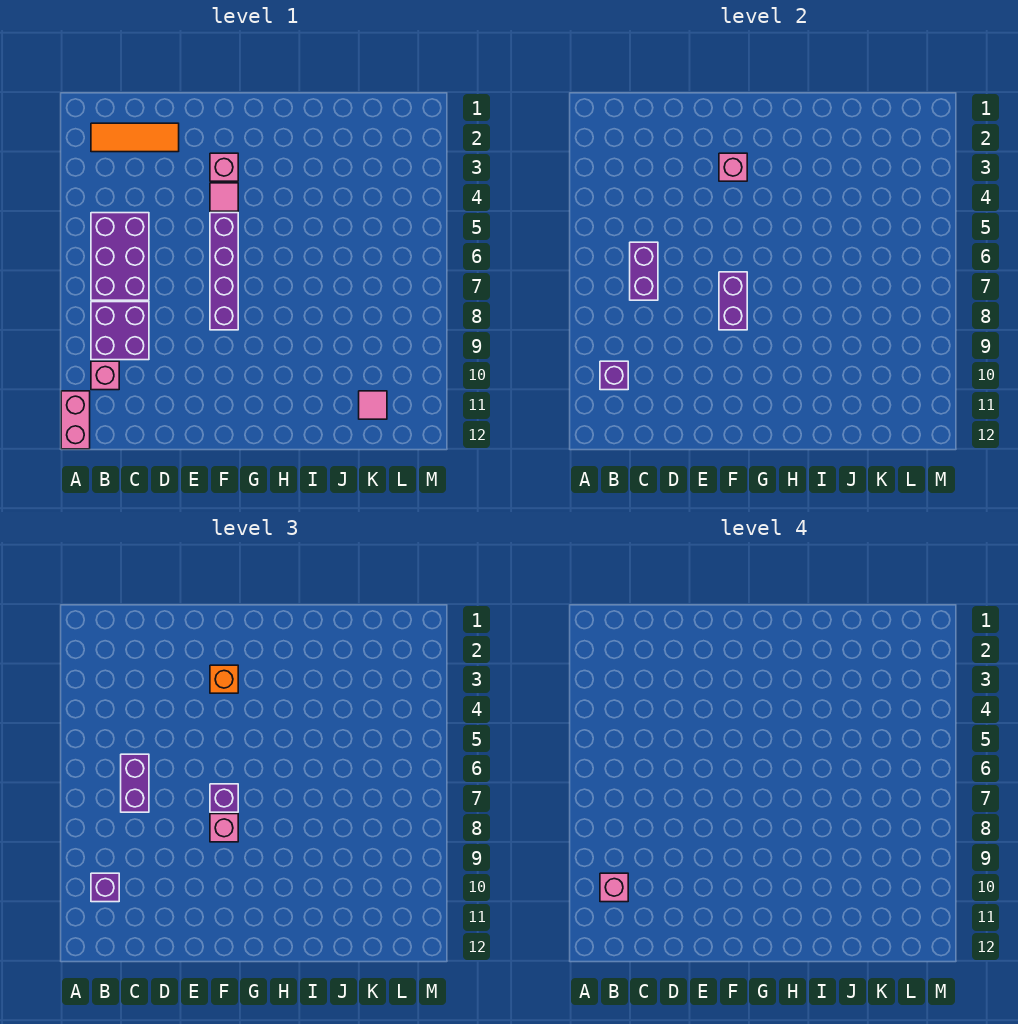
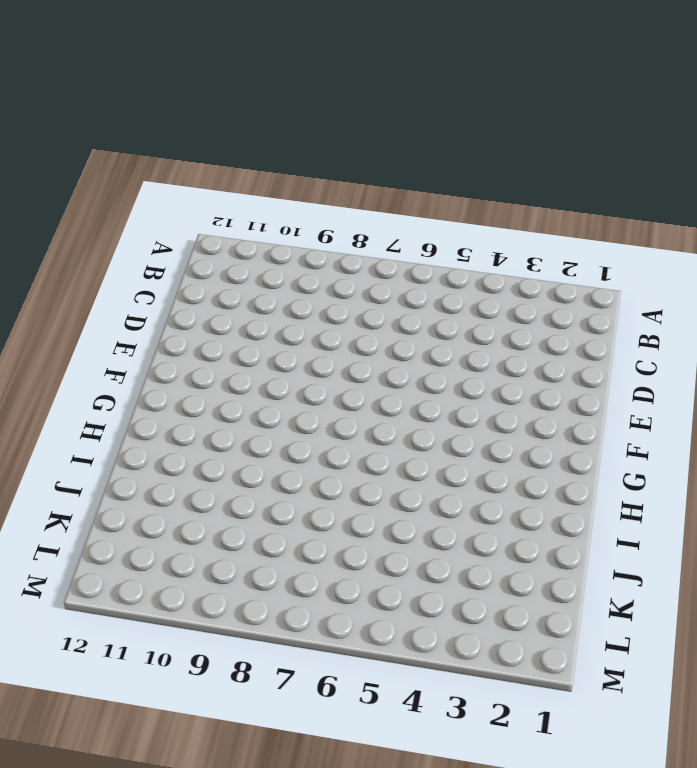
none -> pink brick A11:A12 level 1
none -> orange tile B2:D2 level 1
none -> purple brick B5:C7 level 1

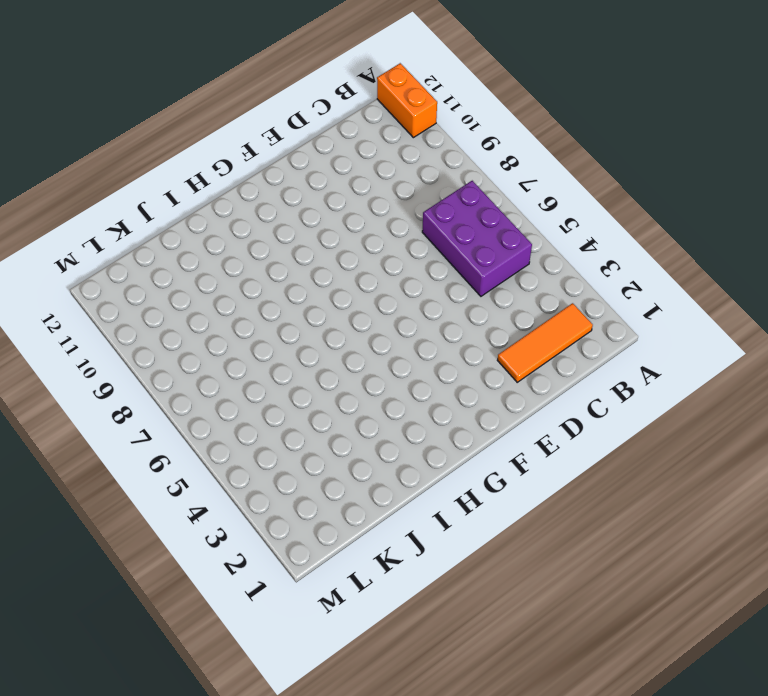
orange brick A11:A12 level 1 -> pink brick A11:A12 level 1
none -> purple brick B8:C9 level 1
none -> pink brick B10 level 1
none -> pink brick F3 level 1

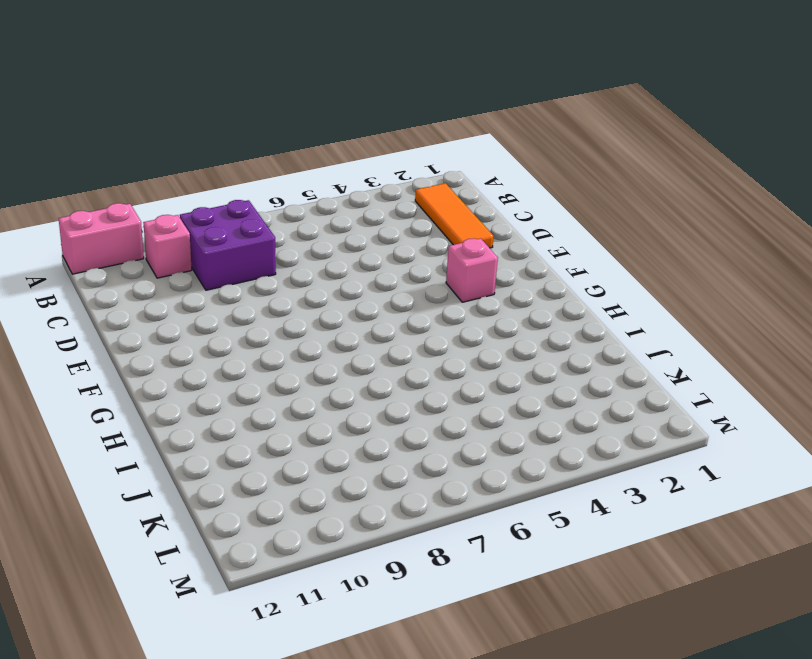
none -> purple brick B5:C7 level 1
none -> pink tile F4 level 1
none -> purple brick F5:F8 level 1

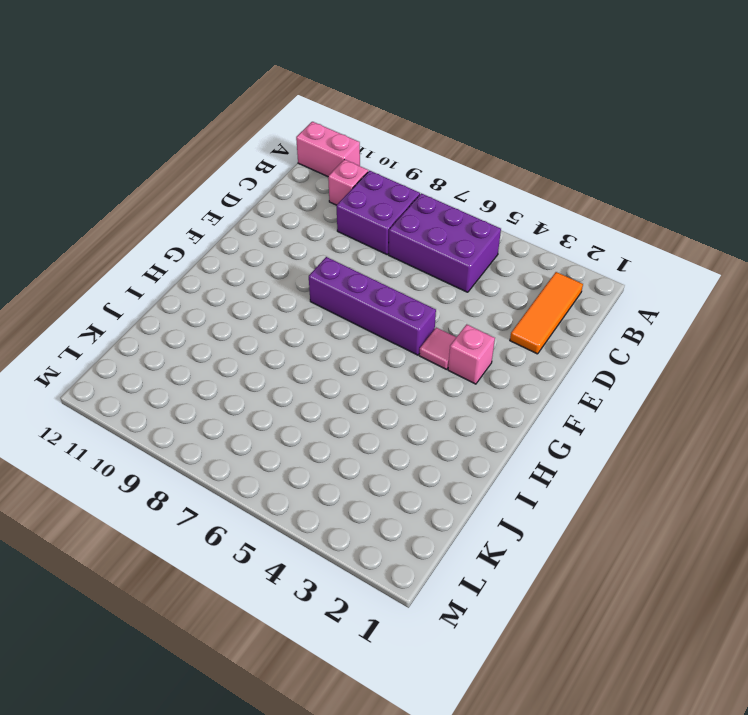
none -> pink tile K11 level 1
none -> purple brick B10 level 2
none -> purple brick C6:C7 level 2

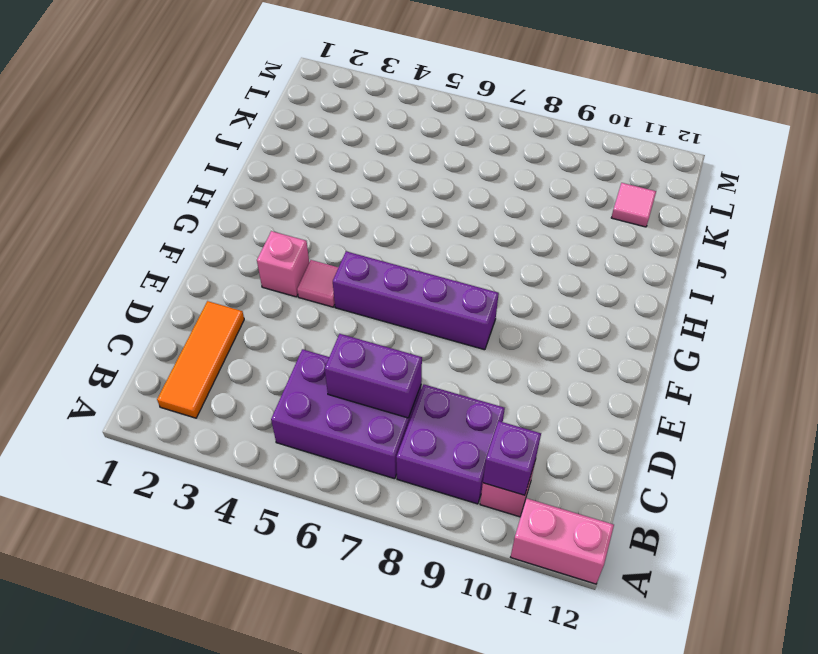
none -> pink brick F3 level 2
none -> purple brick F7:F8 level 2
none -> purple brick B10 level 3

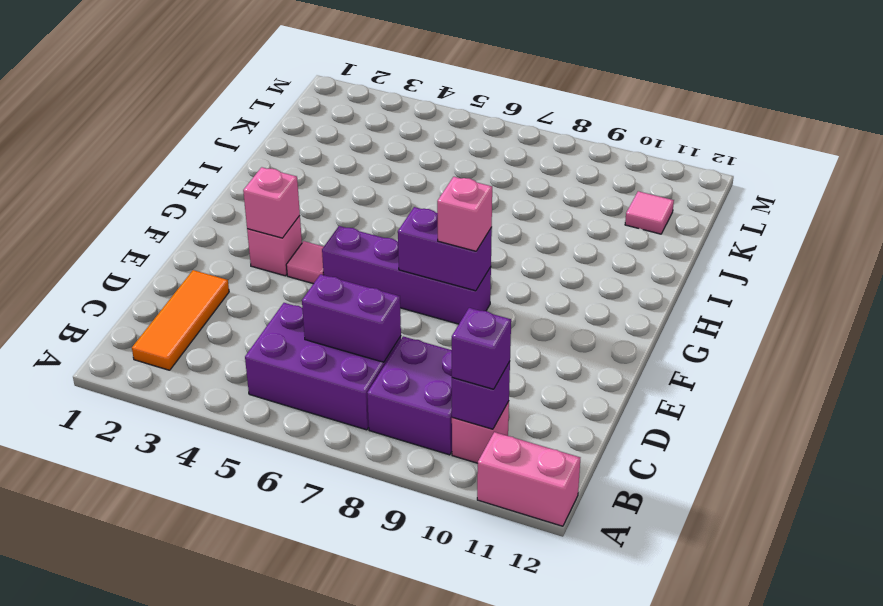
none -> purple brick C6:C7 level 3
none -> orange brick F3 level 3
none -> purple brick F7 level 3

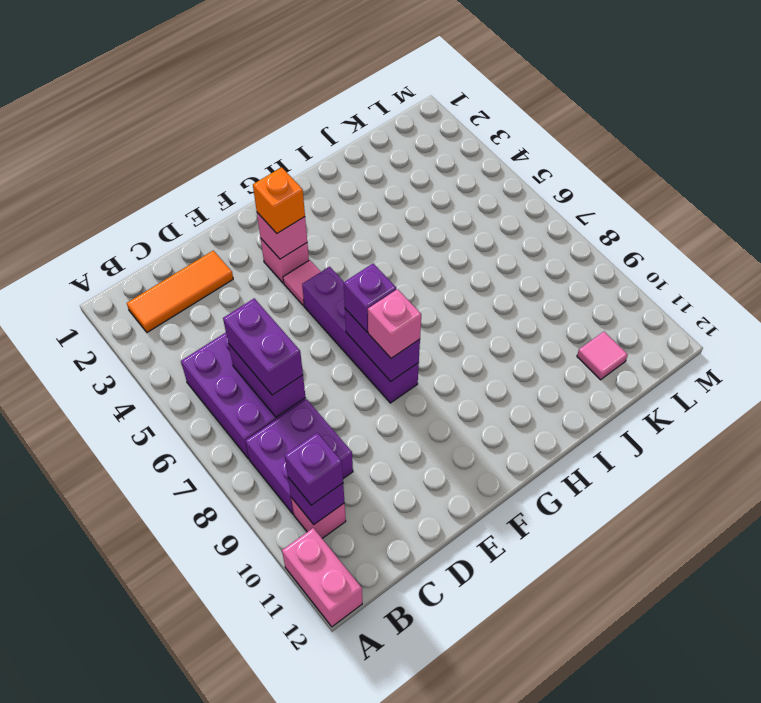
none -> pink brick B10 level 4

